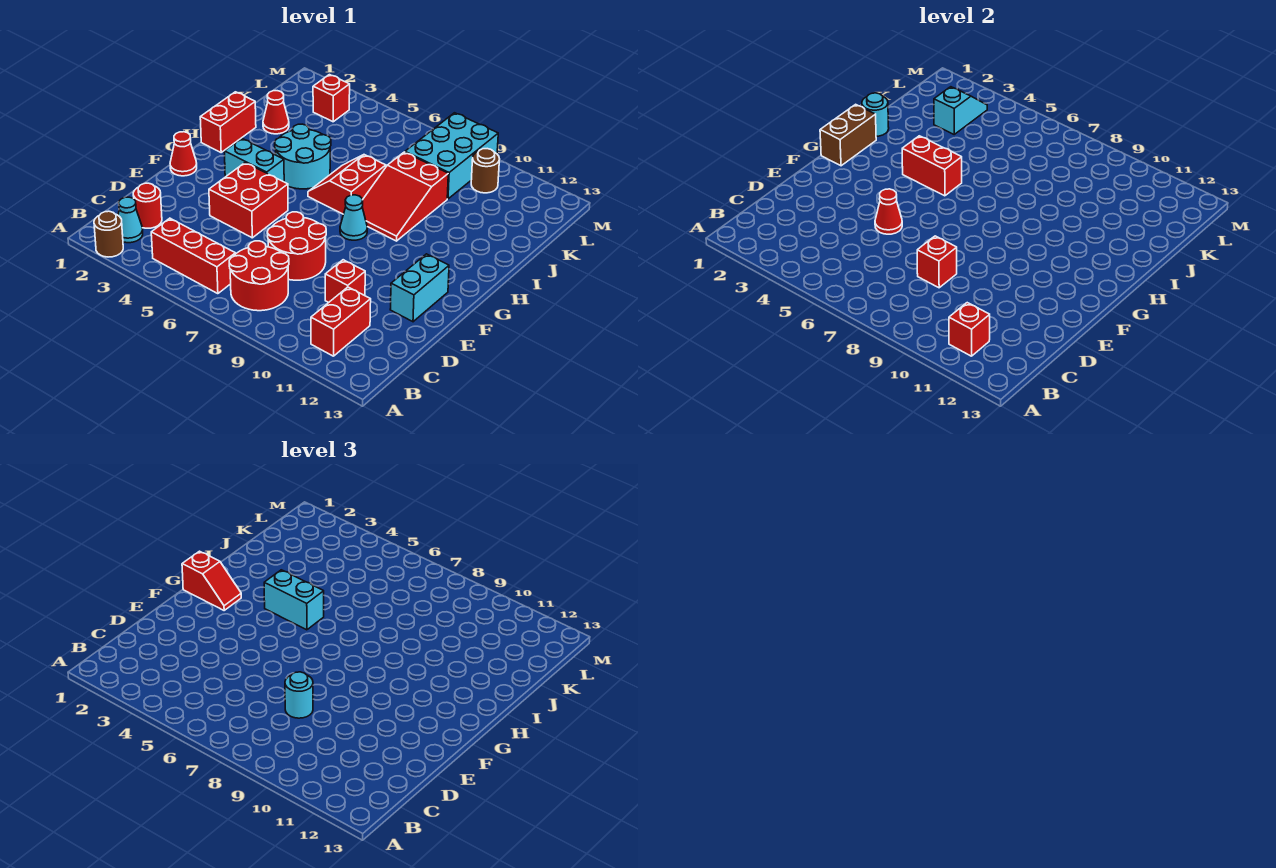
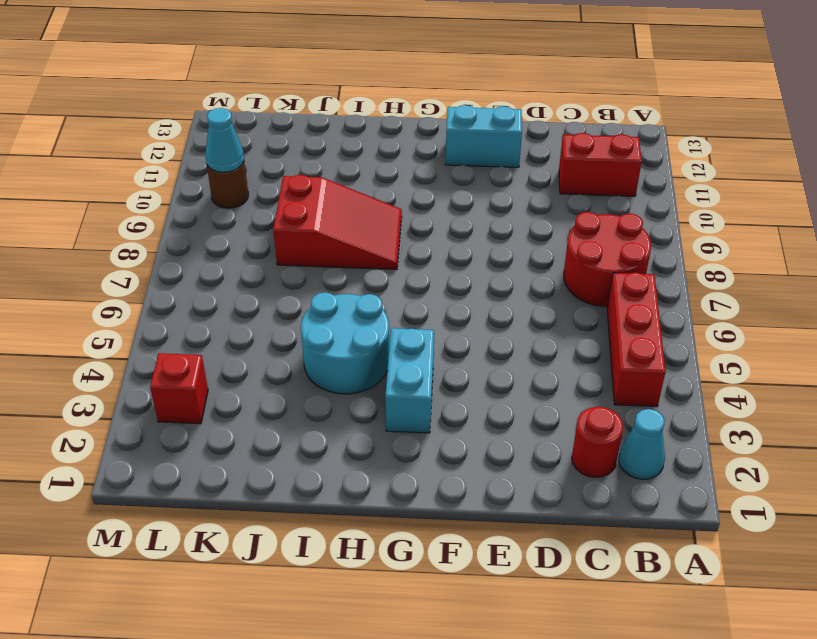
cyan cone L10 level 2 -> cyan cone G8 level 1
none -> brown round brick A2 level 1
none -> red round brick D7:E8 level 1
none -> red brick D10 level 1
none -> red brick E4:F5 level 1

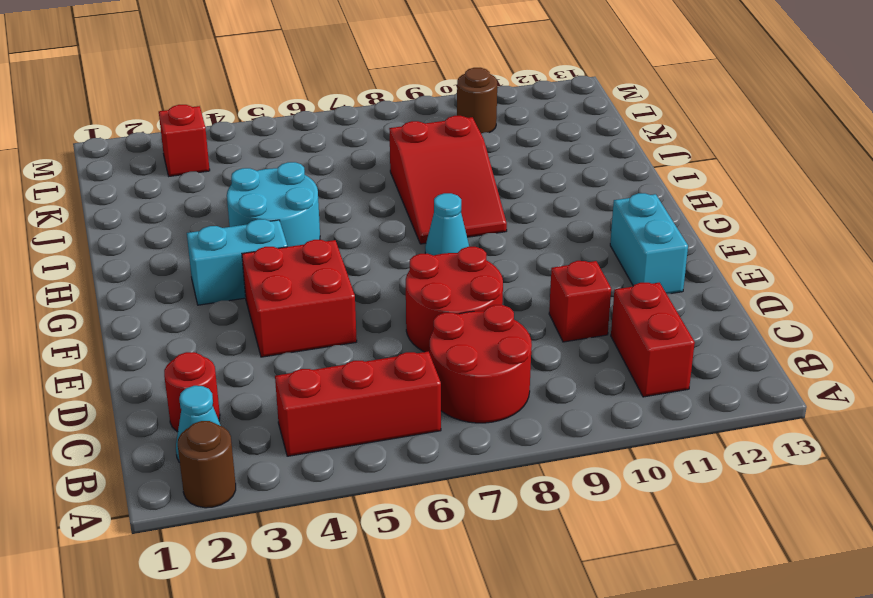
none -> red cone F1 level 1
none -> red brick H1:I1 level 1
none -> red slope H6:I7 level 1 top 7
none -> red cone J2 level 1

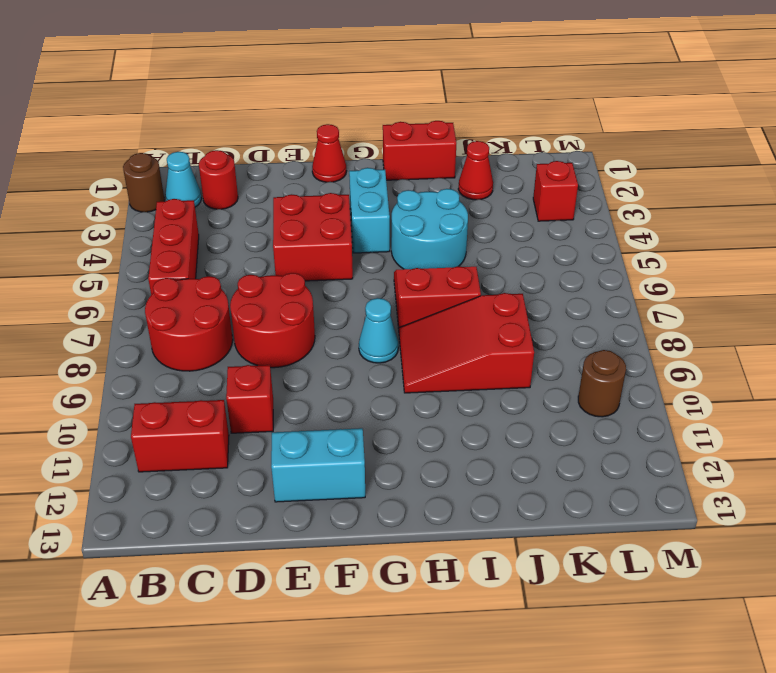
none -> cyan brick K8:M9 level 1
none -> red brick B11 level 2
none -> red brick D8 level 2
none -> red cone E5 level 2

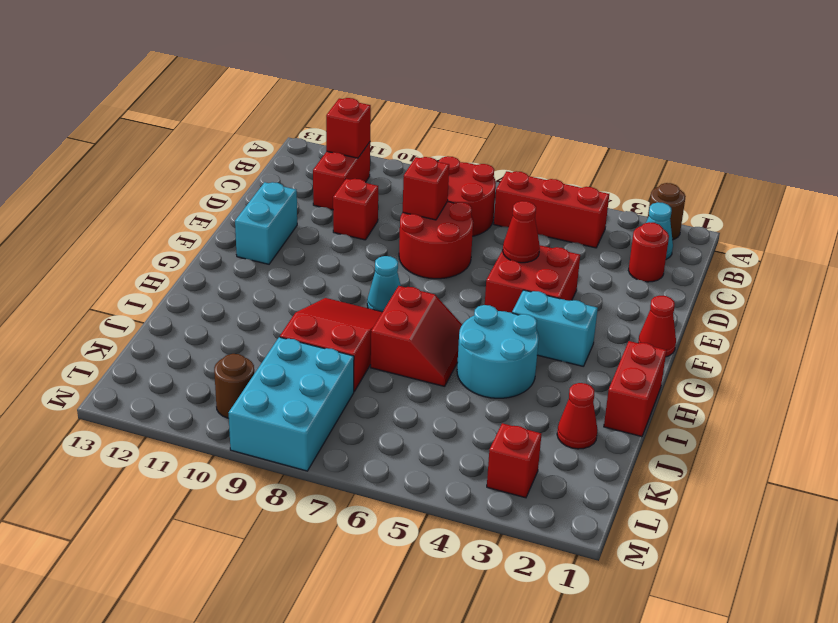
none -> brown brick G1:H1 level 2
none -> red brick H4:H5 level 2
none -> cyan round brick I1 level 2
none -> cyan slope K3:L3 level 2 top K

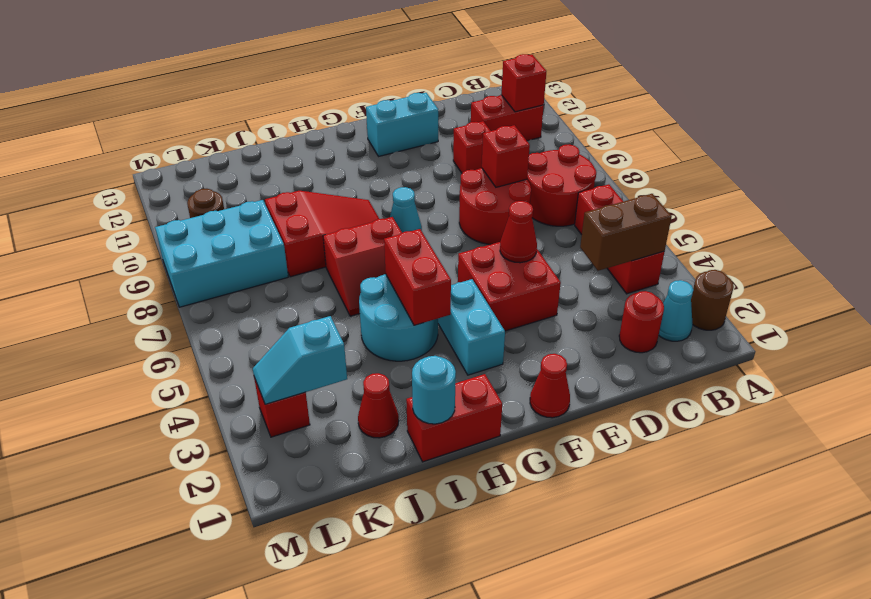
brown brick B4:C4 level 2 -> brown brick G1:H1 level 2
none -> cyan round brick D8 level 3
none -> red slope G1:G2 level 3 top 1
none -> cyan brick H4:H5 level 3

